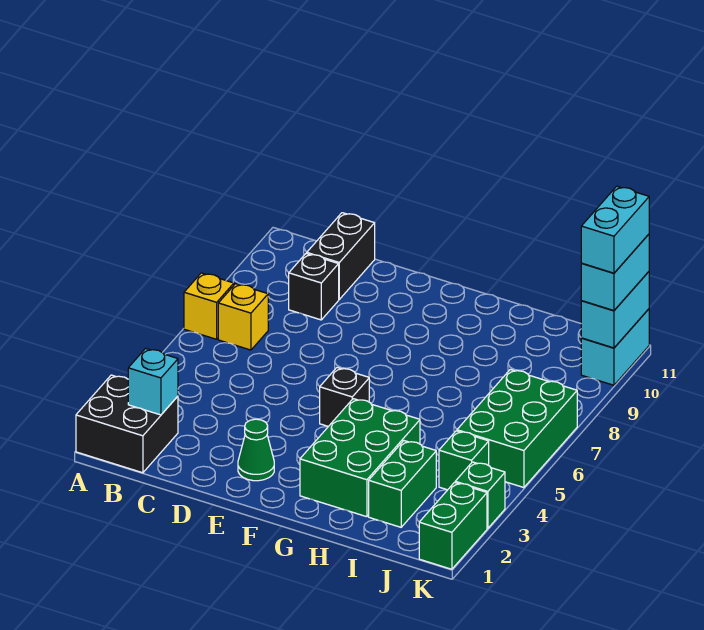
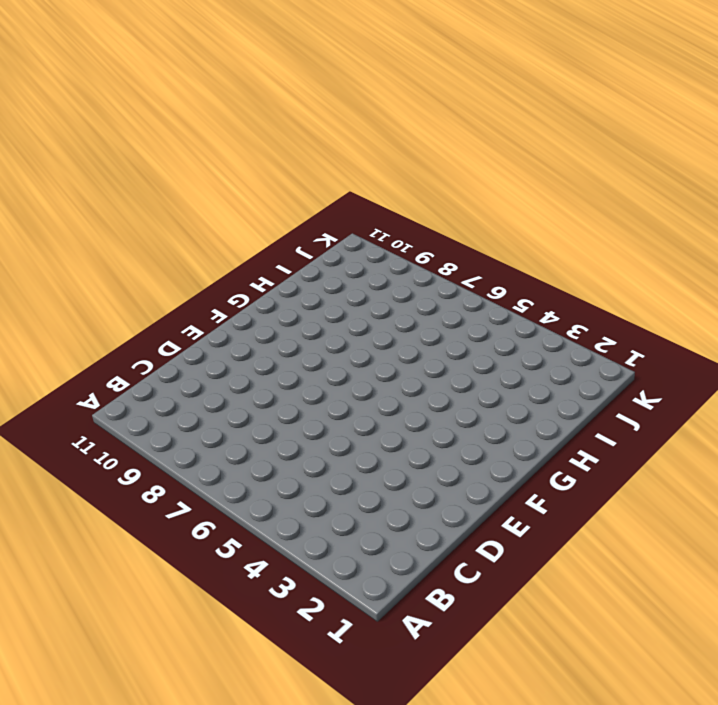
none -> black brick A1:B2 level 1
none -> yellow brick A7 level 1
none -> yellow brick B7 level 1

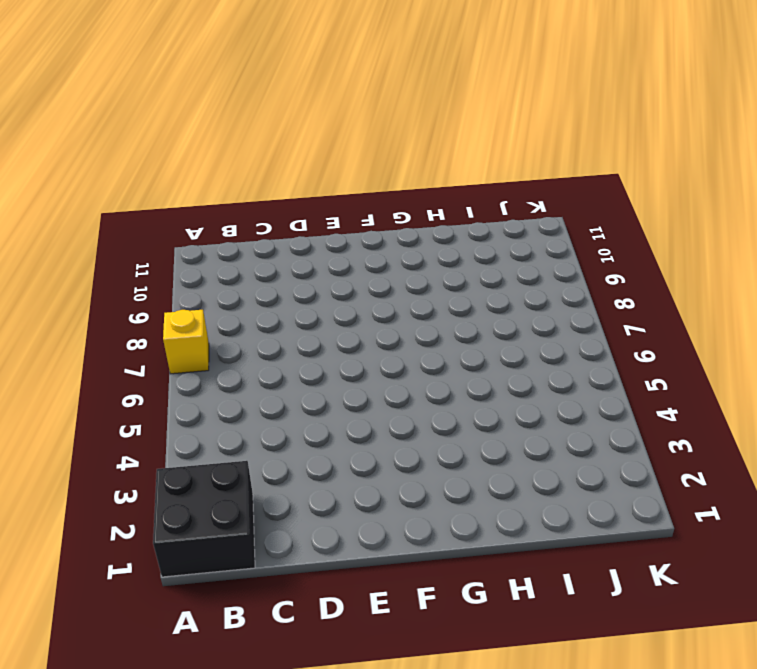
none -> yellow brick B7 level 1
none -> black brick C9 level 1
none -> black brick C10:C11 level 1

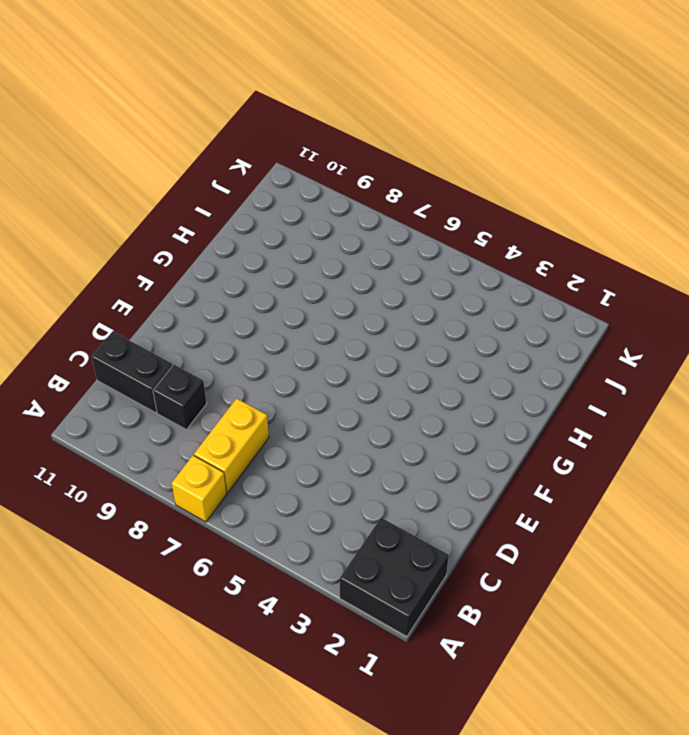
yellow brick B7:C7 level 1 -> yellow brick B7 level 1
none -> green cone E2 level 1
none -> black brick F5 level 1
none -> green brick G2:H4 level 1

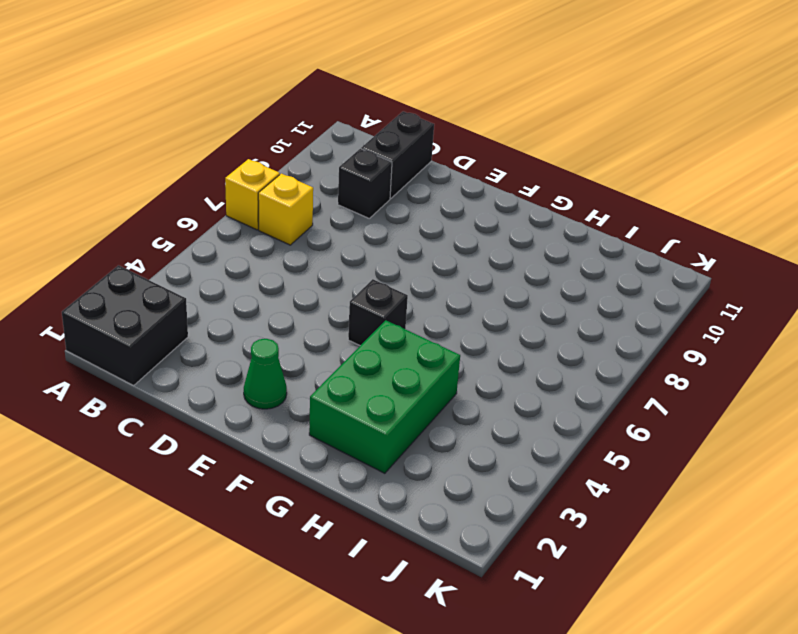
none -> green brick I2:I3 level 1
none -> green brick J4 level 1
none -> green brick J5:K7 level 1

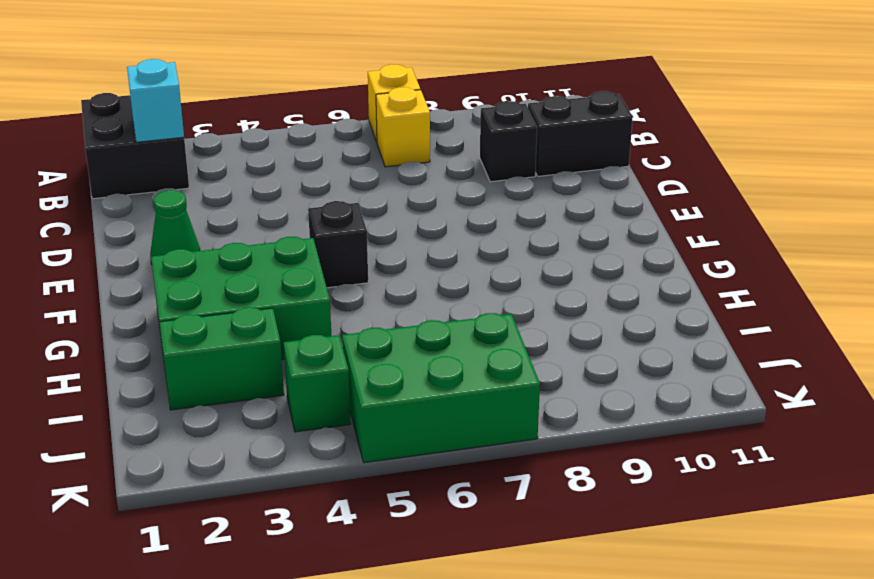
none -> green brick K1:K2 level 1
none -> green brick K3 level 1
none -> cyan brick K10:K11 level 1

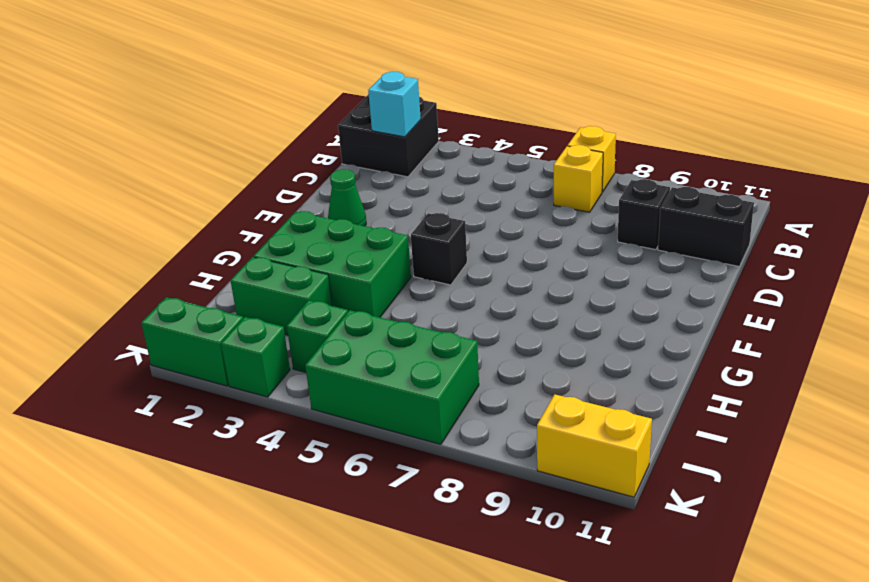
yellow brick K10:K11 level 1 -> cyan brick K10:K11 level 1
none -> cyan brick K10:K11 level 2
none -> cyan brick K10:K11 level 3
none -> cyan brick K10:K11 level 4

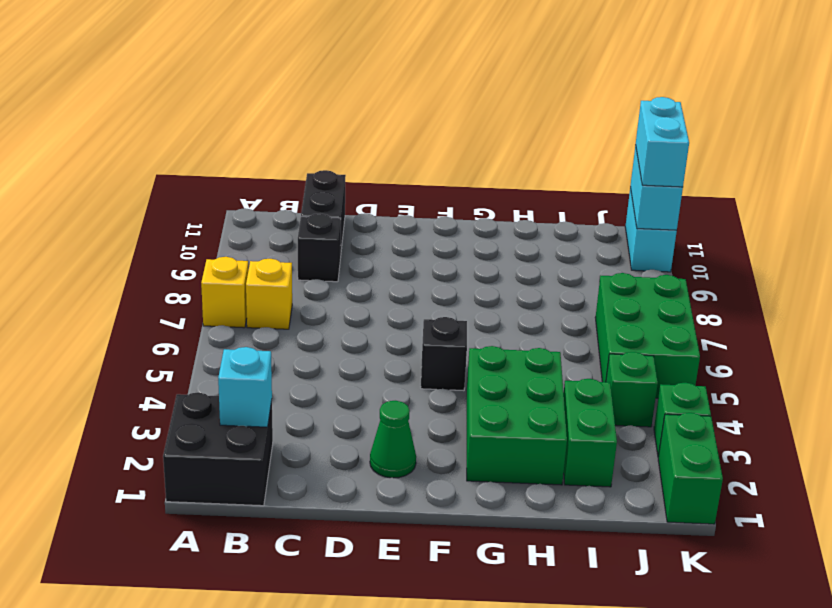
none -> cyan brick K10:K11 level 4

